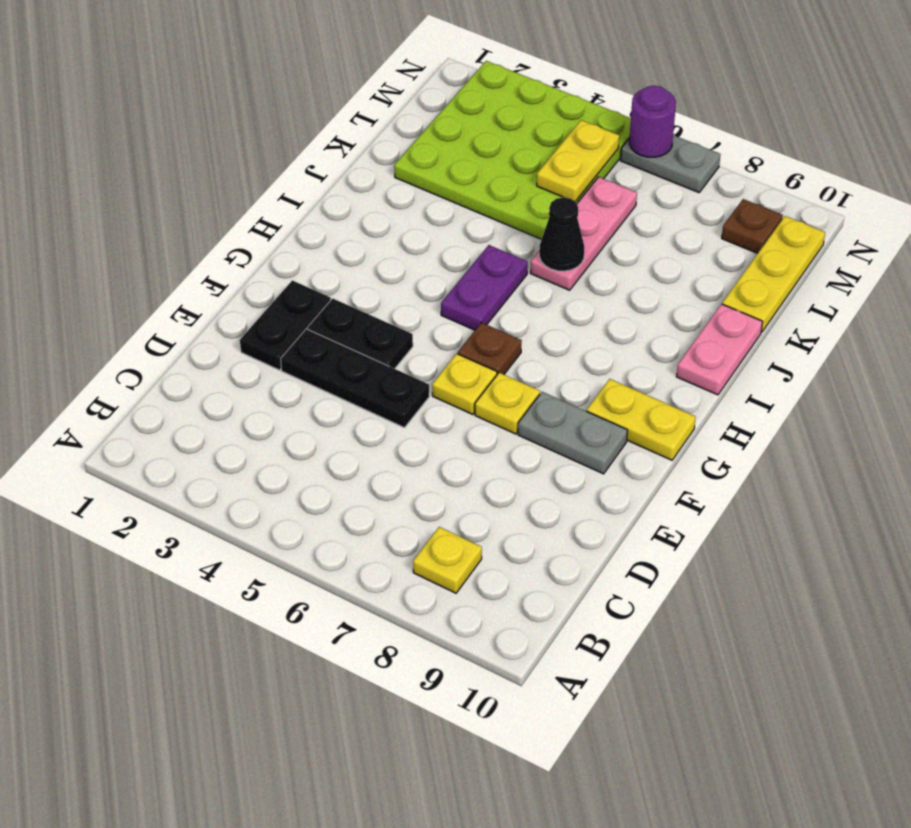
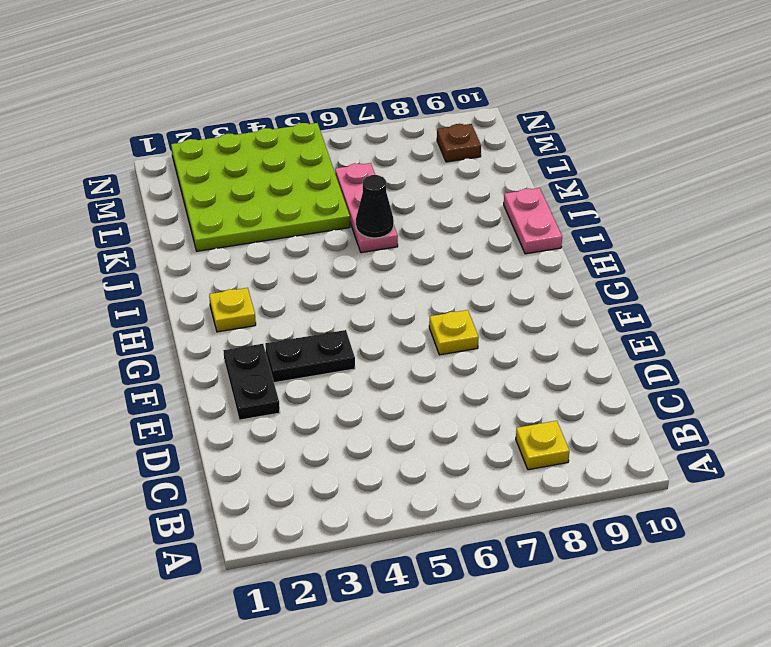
yellow plate H2 level 1 -> yellow plate F6 level 1
none -> black plate E3:E5 level 1
none -> grey plate F8:F9 level 1
none -> brown plate G6 level 1

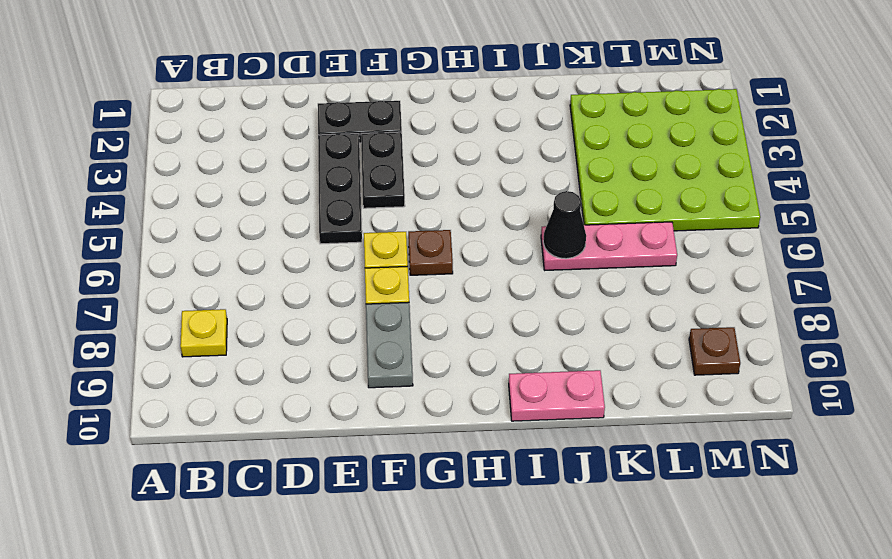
none -> yellow plate G9:G10 level 1
none -> purple plate H5:I5 level 1
none -> yellow plate K10:M10 level 1

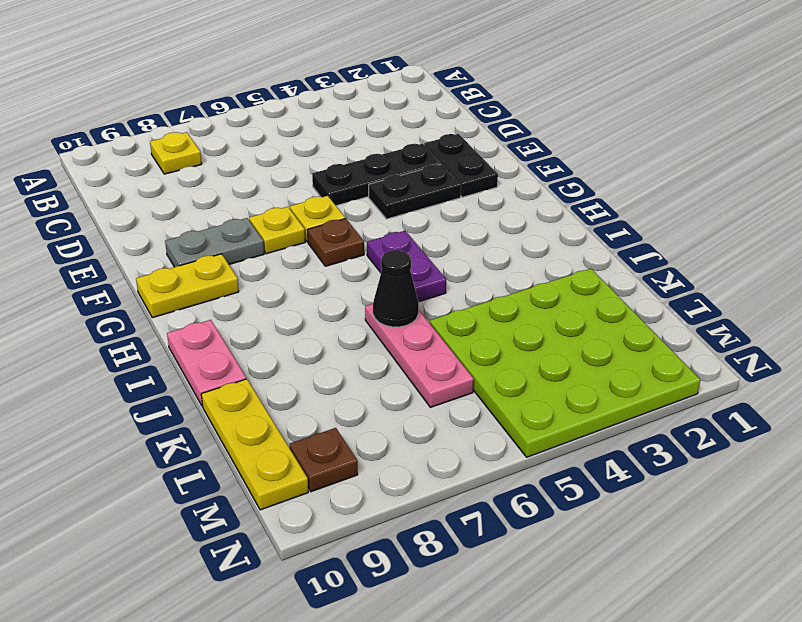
none -> grey plate N6:N7 level 1
none -> yellow plate L5:M5 level 2
none -> purple round brick N6 level 2

